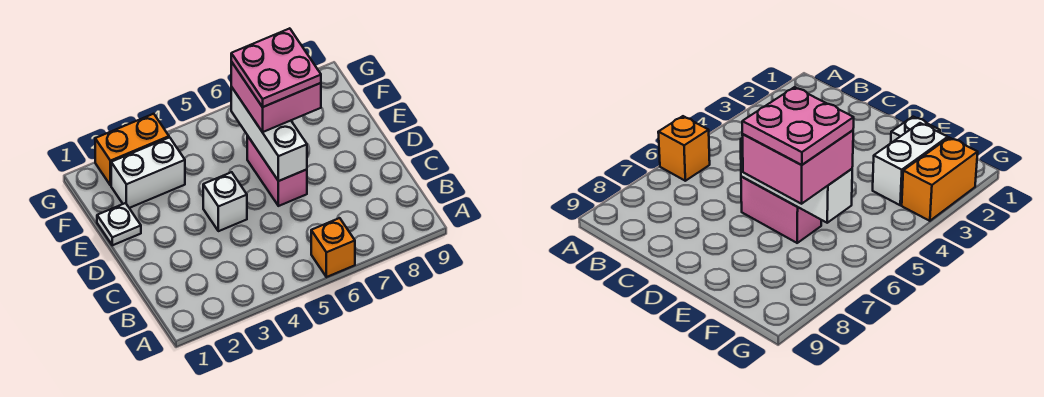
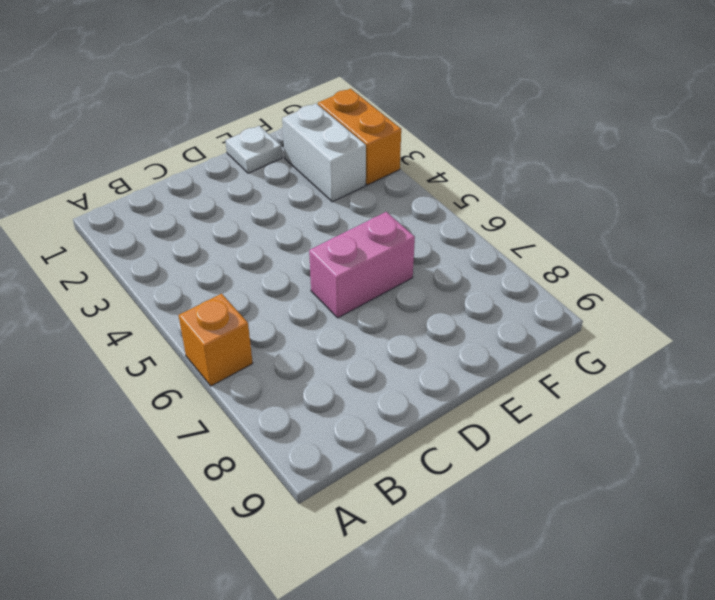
none -> white brick D4 level 1
none -> white brick D6:F6 level 2

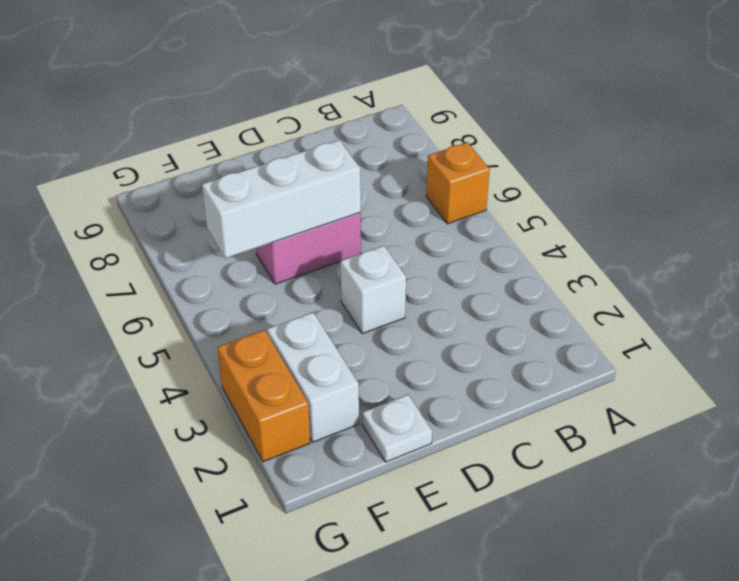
none -> pink brick E6:F7 level 3
none -> pink plate E6:F7 level 4

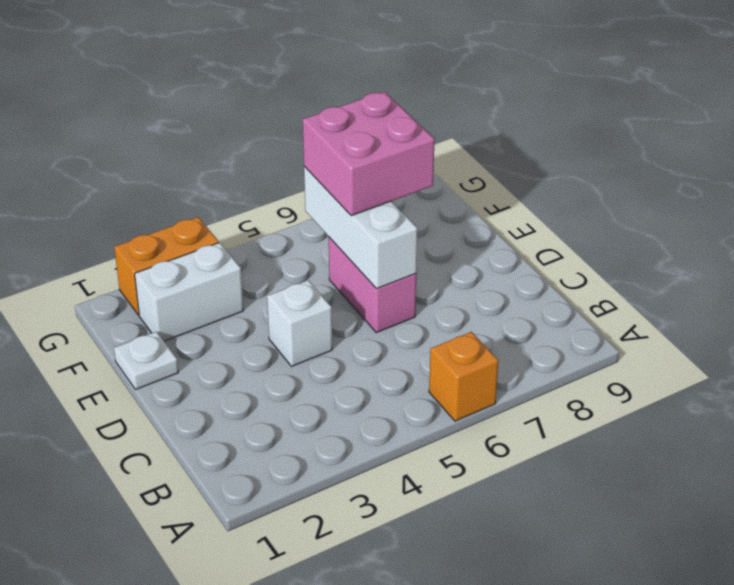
none -> pink plate E6:F7 level 4

